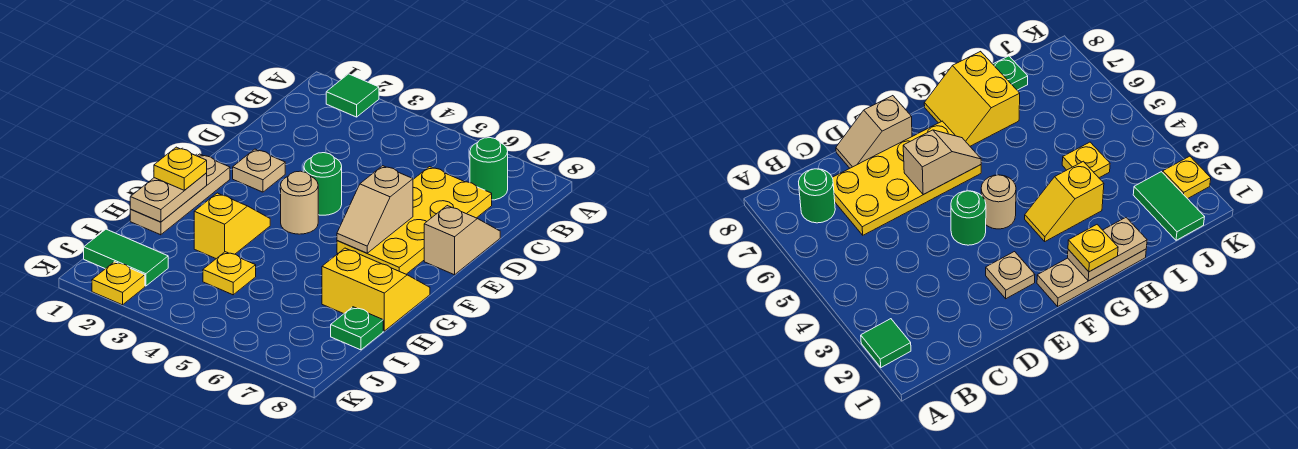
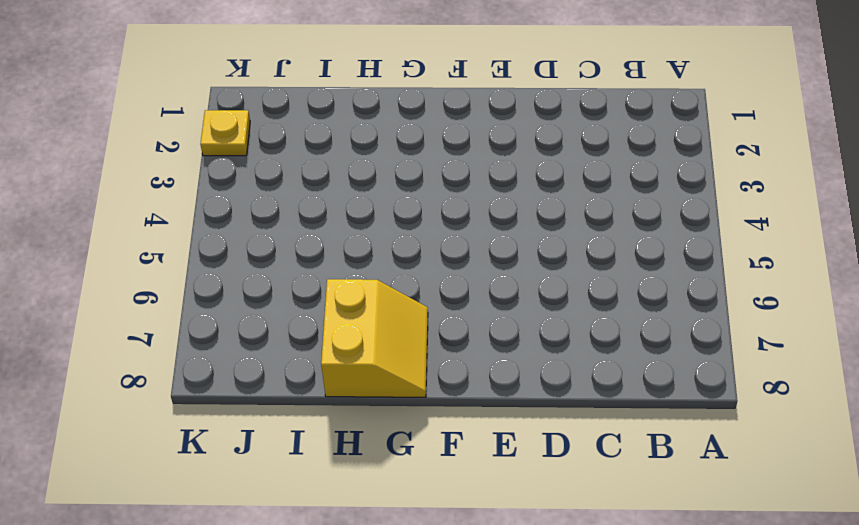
none -> green tile A2 level 1
none -> green round brick B7 level 1
none -> yellow plate C6:F7 level 1

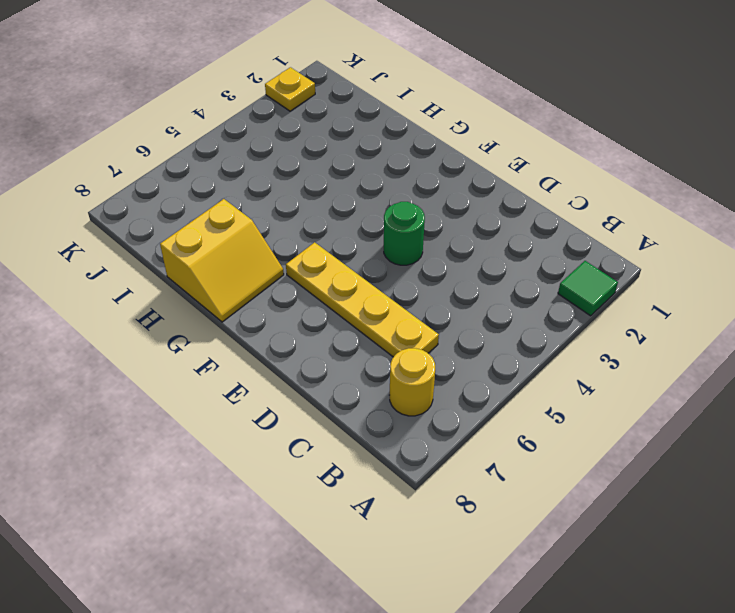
yellow round brick B7 level 1 -> green round brick B7 level 1
yellow plate C6:F6 level 1 -> yellow plate C6:F7 level 1
none -> tan slope D8:E8 level 1 top E
none -> tan plate E2 level 1
none -> tan plate F1:H1 level 1

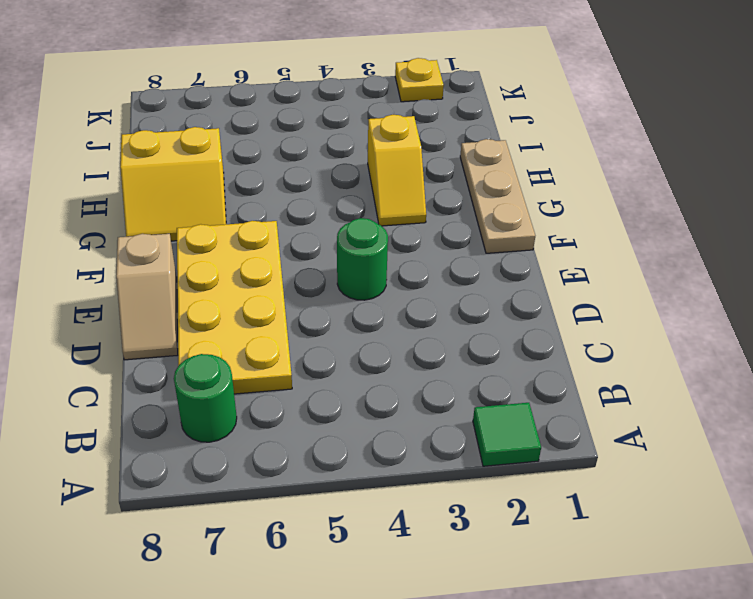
none -> tan plate E2 level 1
none -> tan round brick F4 level 1
none -> yellow plate I4 level 1

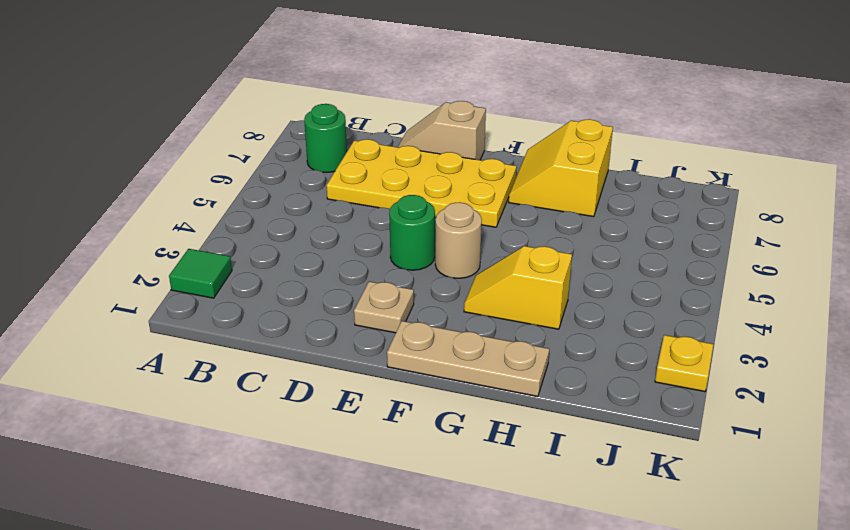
none -> yellow plate I4 level 1
none -> green plate I8 level 1
none -> green tile J1:J2 level 1

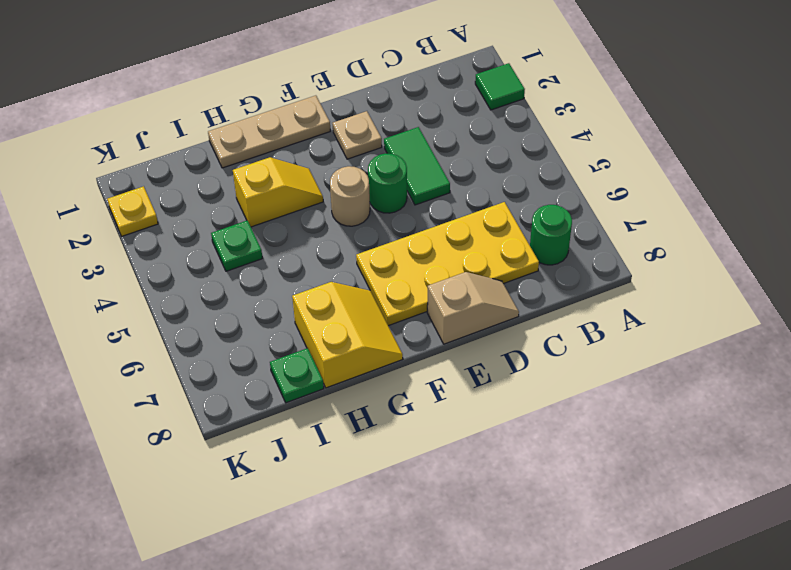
green tile D3:D4 level 1 -> green tile J1:J2 level 1
green plate I4 level 1 -> yellow plate I4 level 1
none -> tan slope E6:F6 level 2 top E
none -> tan plate G1:H1 level 2
none -> yellow plate G1 level 3

